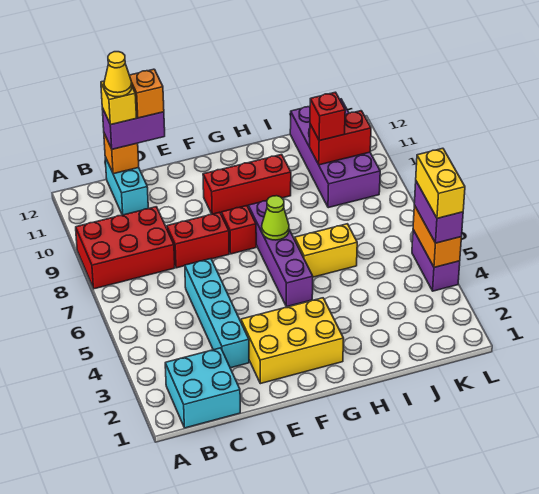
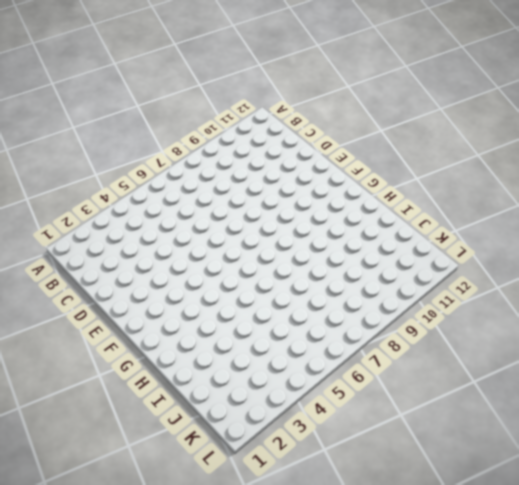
none -> red brick A8:C9 level 1
none -> cyan brick B1:C2 level 1
none -> cyan brick C11:C12 level 1

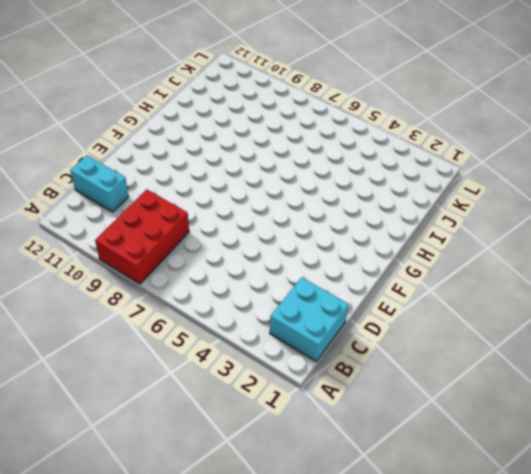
none -> cyan brick D3:D6 level 1
none -> red brick D8:E8 level 1
none -> yellow brick E2:G3 level 1

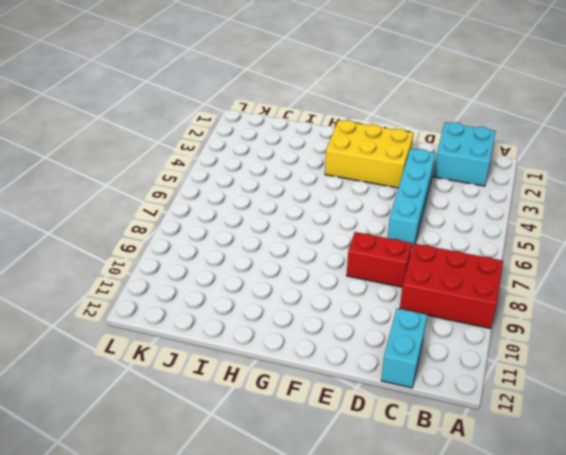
none -> red brick F8 level 1
none -> red brick F10:H10 level 1
none -> purple brick G5:G8 level 1

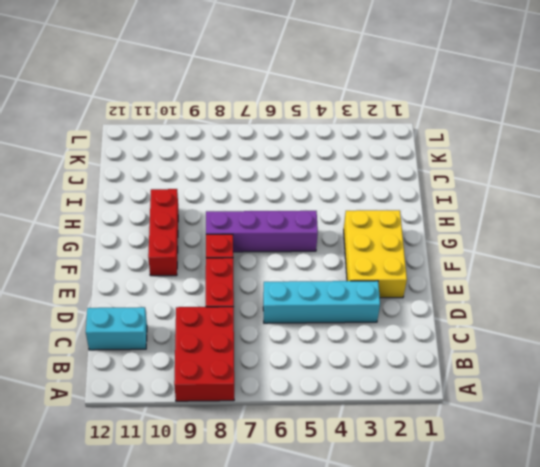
none -> cyan brick B1:C2 level 1
none -> yellow brick H6:I6 level 1
none -> purple brick J9:K12 level 1

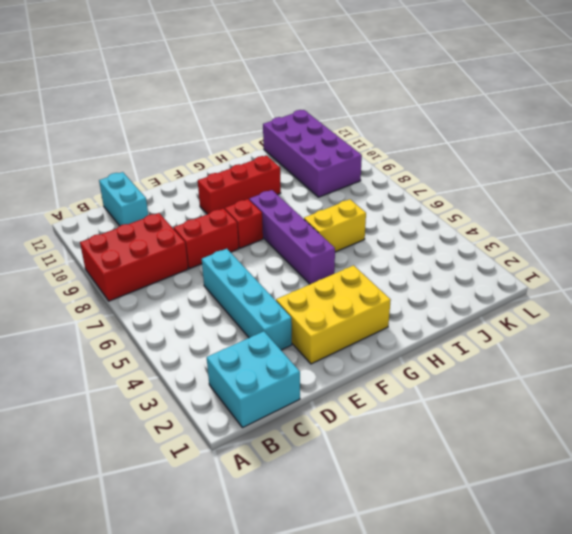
none -> purple brick L4:L5 level 1
none -> orange brick C12 level 2
none -> lime cone G7 level 2

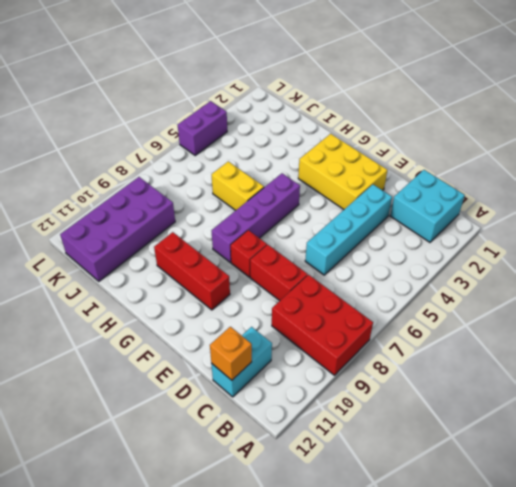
none -> lime cone G7 level 2
none -> red brick J10:K10 level 2
none -> orange brick L4:L5 level 2

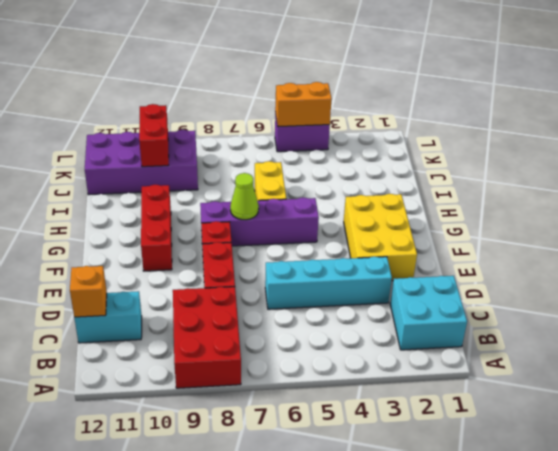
none -> purple brick C12:D12 level 3
none -> red brick J10 level 3
none -> purple brick L4:L5 level 3

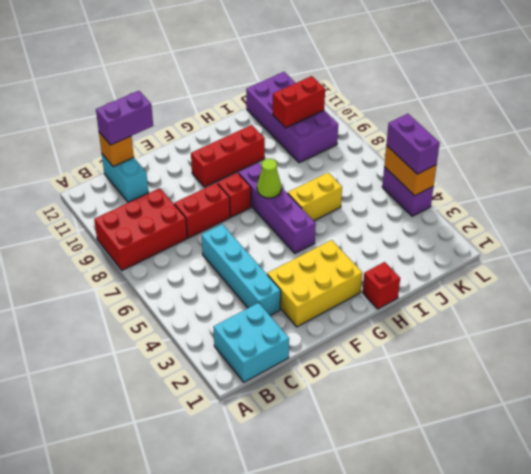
red brick H1 level 1 -> red brick J10 level 3
none -> yellow brick C12 level 4
none -> orange brick D12 level 4
none -> yellow brick L4:L5 level 4

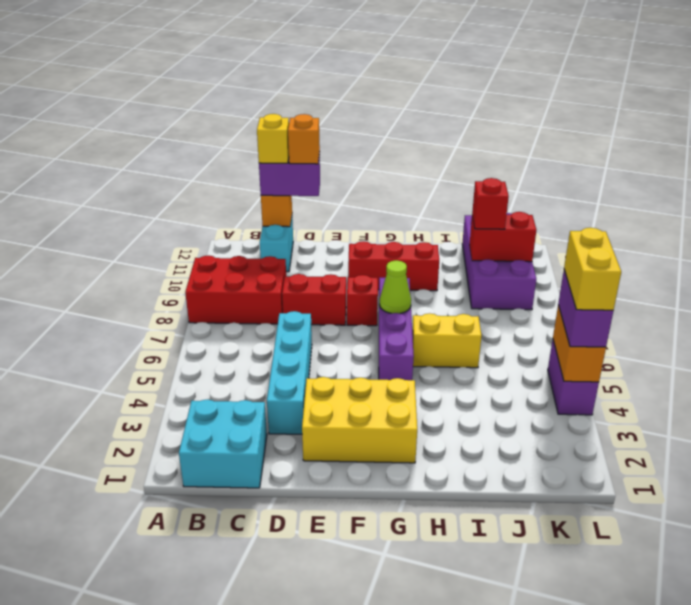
none -> yellow cone C12 level 5

